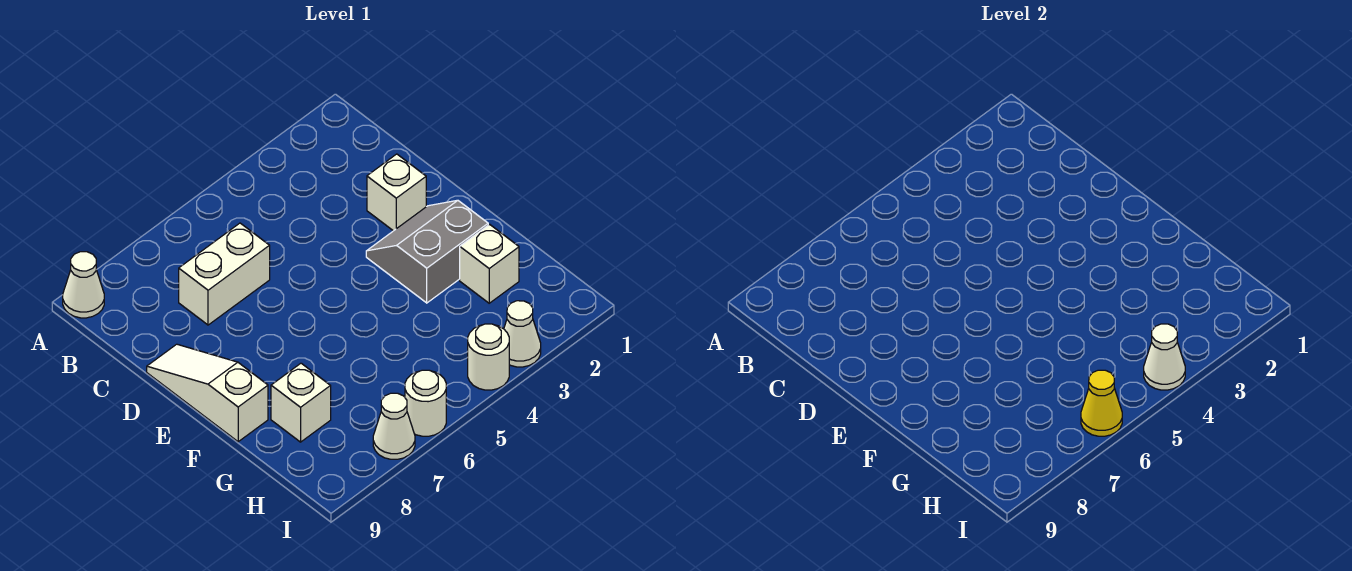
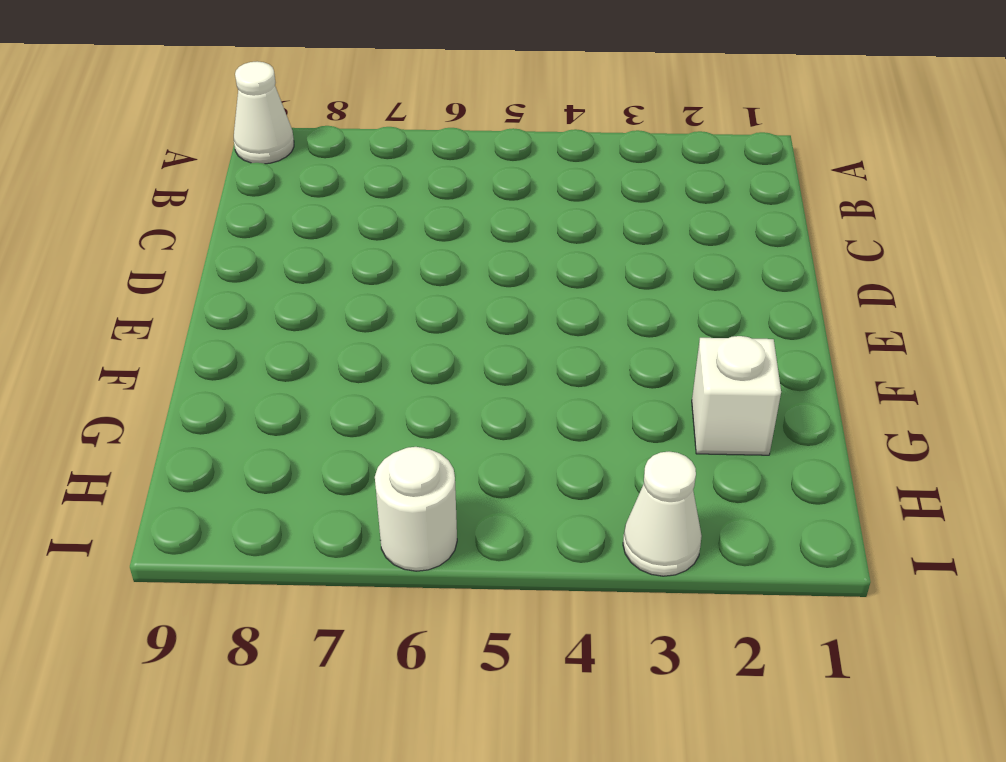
none -> white brick C6:C7 level 1
none -> white brick D2 level 1
none -> white slope D9:F9 level 1 top F

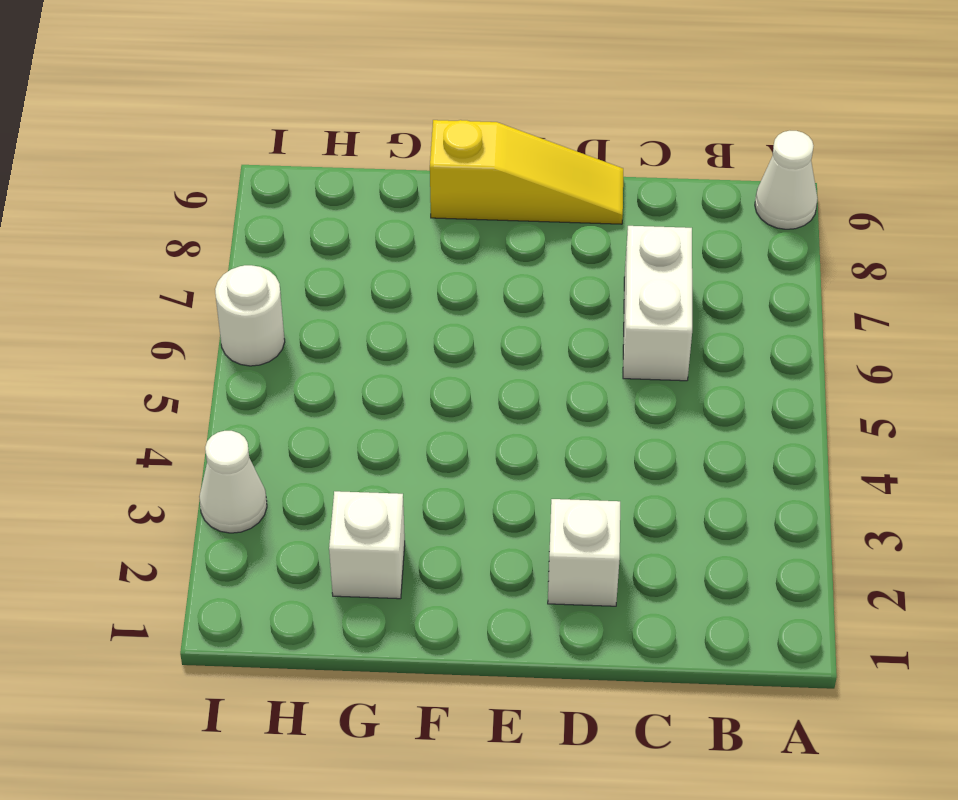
yellow slope D9:F9 level 1 top F -> white slope D9:F9 level 1 top F
none -> grey slope E2:F3 level 1 top F
none -> white brick G8 level 1
none -> white round brick I4 level 1

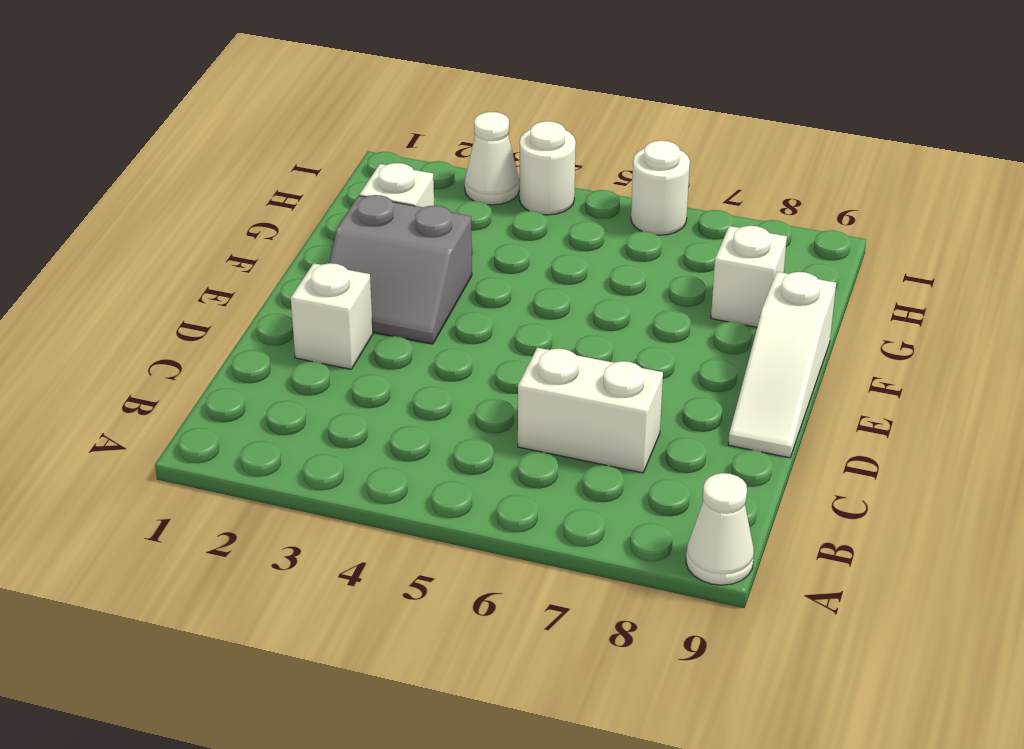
none -> white cone I7 level 1
none -> white cone I4 level 2
none -> yellow cone I6 level 2

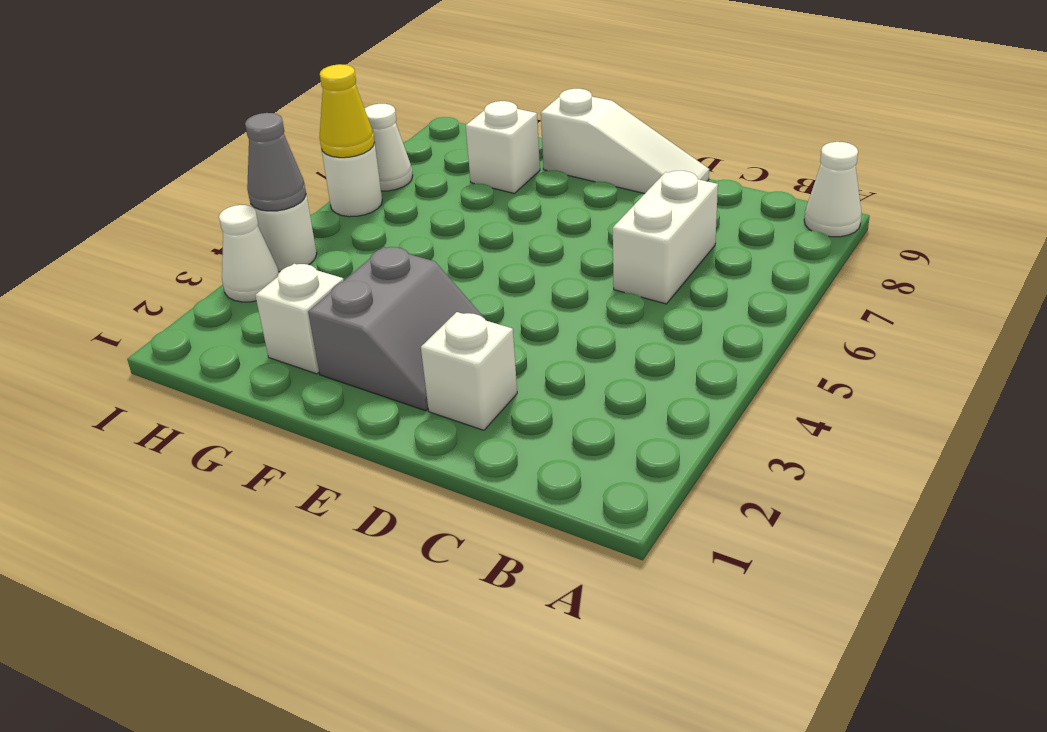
grey cone I4 level 2 -> white cone I4 level 2

